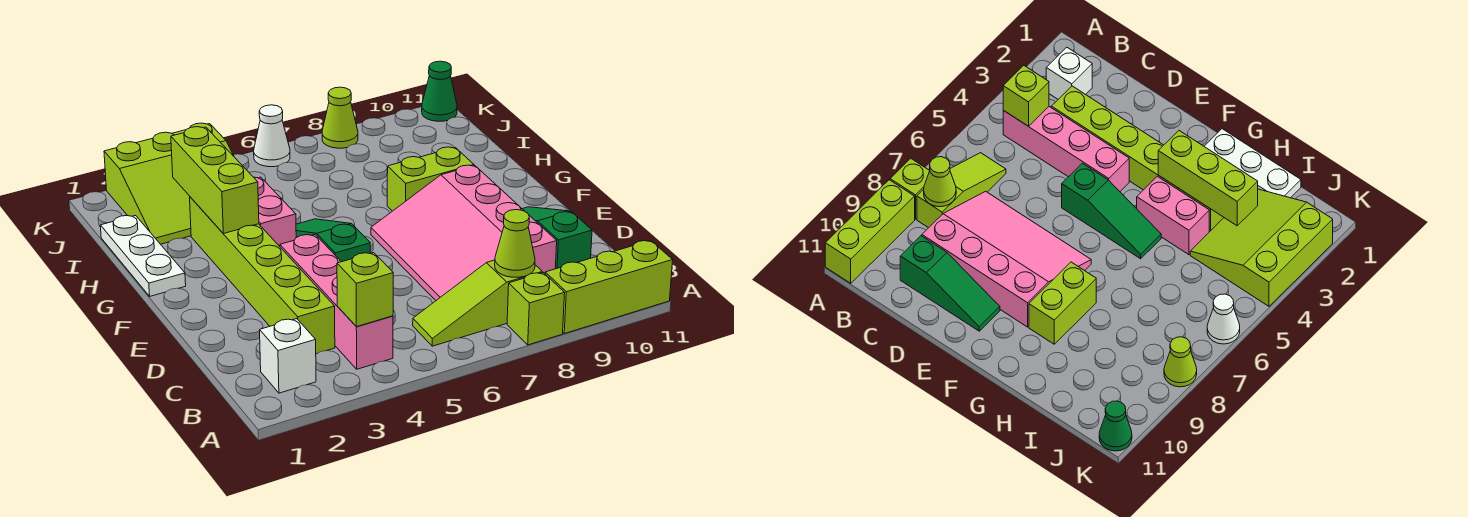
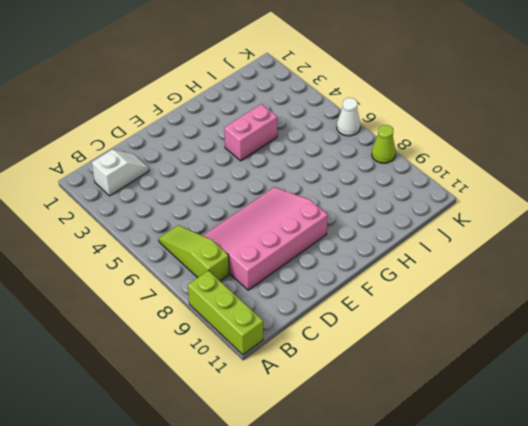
white slope B2:C2 level 1 top B -> white brick B2 level 1
none -> lime brick A8 level 1
none -> pink brick B4:E4 level 1
none -> lime brick C3:H3 level 1

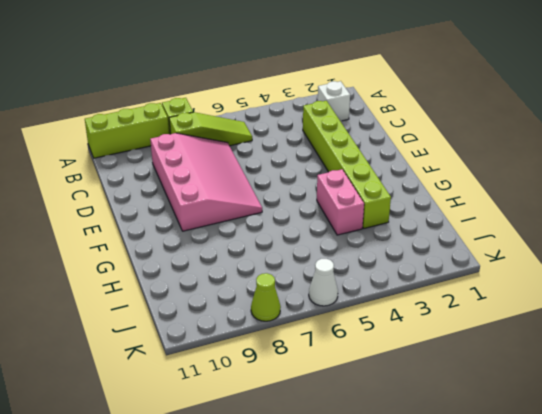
none -> pink brick B4:E4 level 1
none -> green slope C10:E10 level 1 top C
none -> green slope E5:G5 level 1 top E

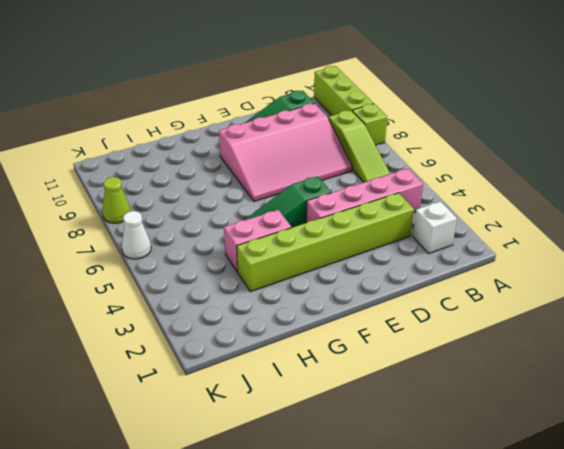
none -> white plate G1:I1 level 1
none -> lime brick G8:G9 level 1
none -> lime slope I2:K4 level 1 top K

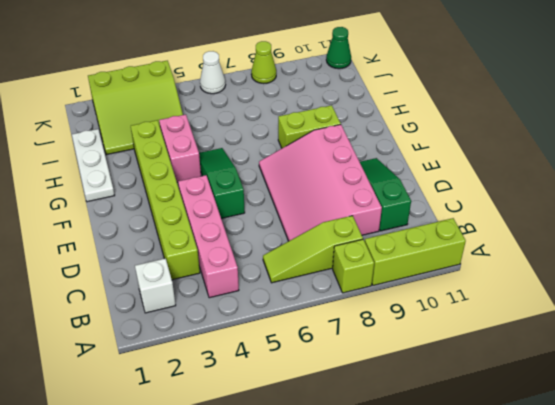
none -> lime brick B4 level 2
none -> lime cone B8 level 2
none -> lime brick G3:I3 level 2

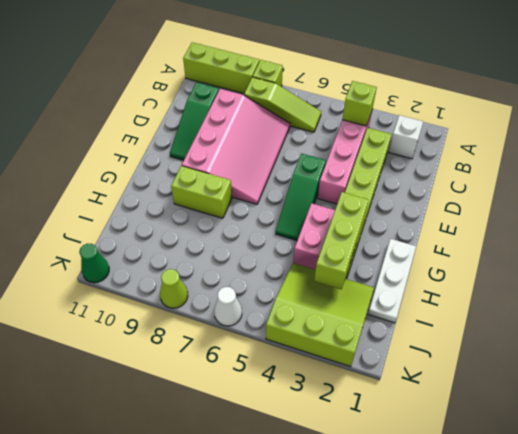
none -> lime cone B8 level 2

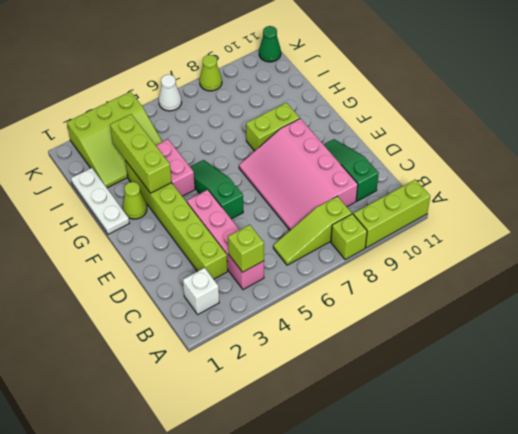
lime cone G2 level 1 -> lime cone B8 level 2

